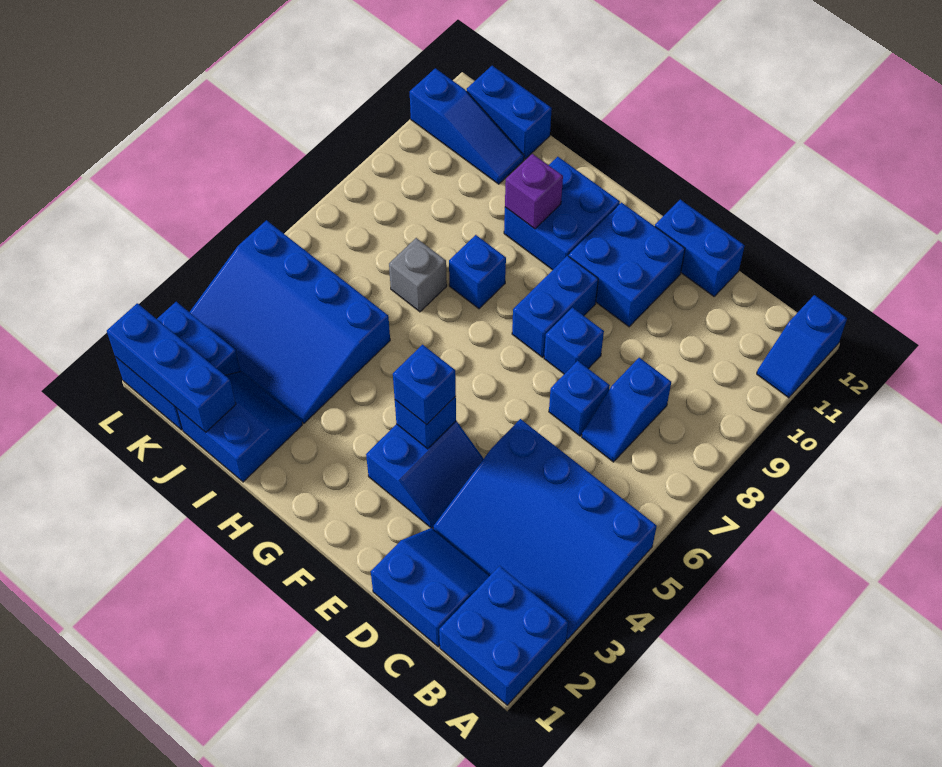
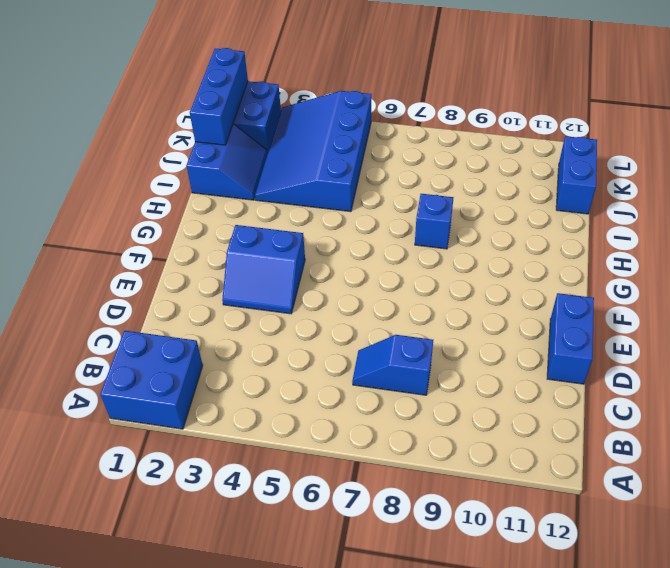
none -> blue slope A3:D5 level 1 top 5
none -> blue slope A11:A12 level 1 top 12
none -> blue slope C1:D2 level 1 top 1

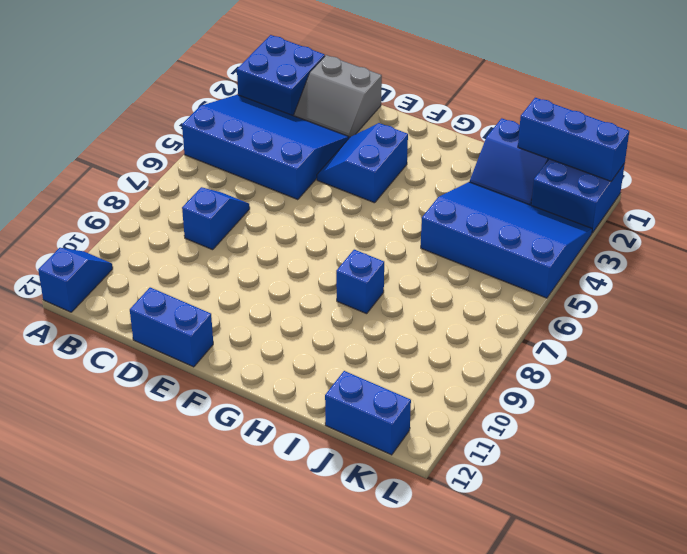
grey slope C1:D2 level 1 top 1 -> blue slope C1:D2 level 1 top 1
none -> blue brick D7 level 1
none -> blue brick E8 level 1
none -> blue brick E10:F11 level 1

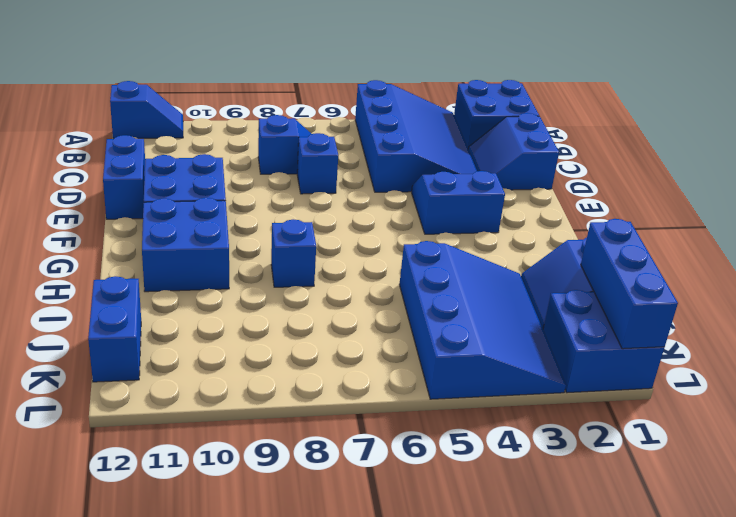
none -> blue brick E8 level 1
none -> blue brick F8:F9 level 1
none -> grey brick I7 level 1

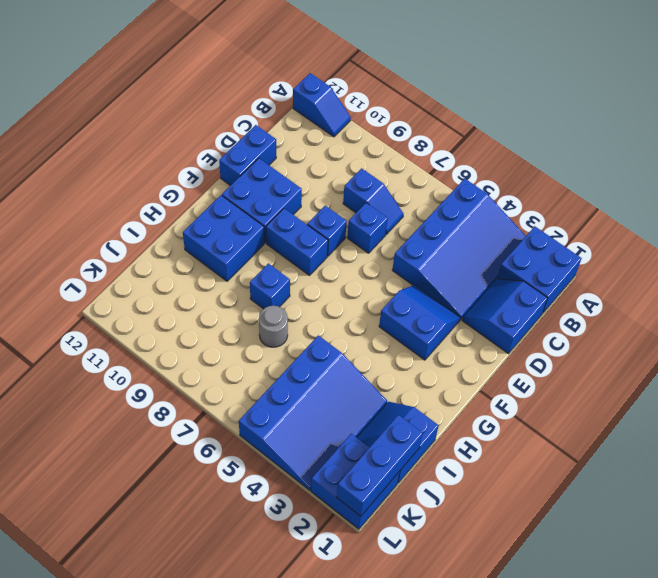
grey round brick I7 level 1 -> grey brick I7 level 1
none -> blue slope J11:L11 level 1 top L
none -> blue brick J12:K12 level 1
none -> blue brick F4 level 2

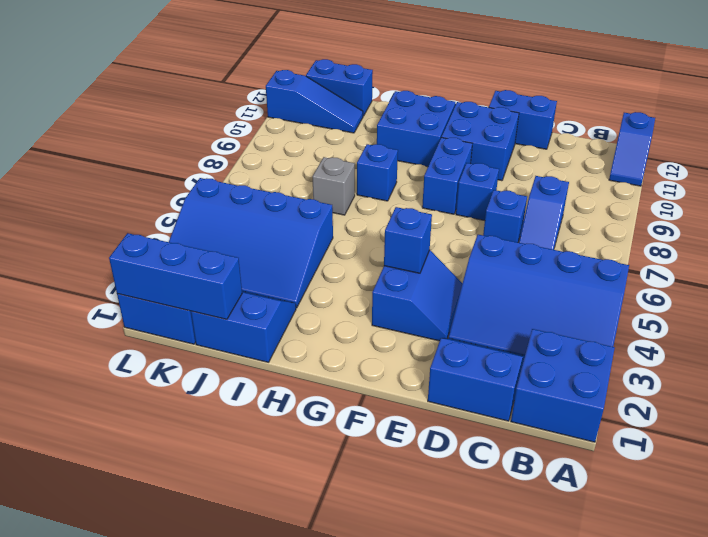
none -> purple brick H10 level 2
none -> blue brick F4 level 3

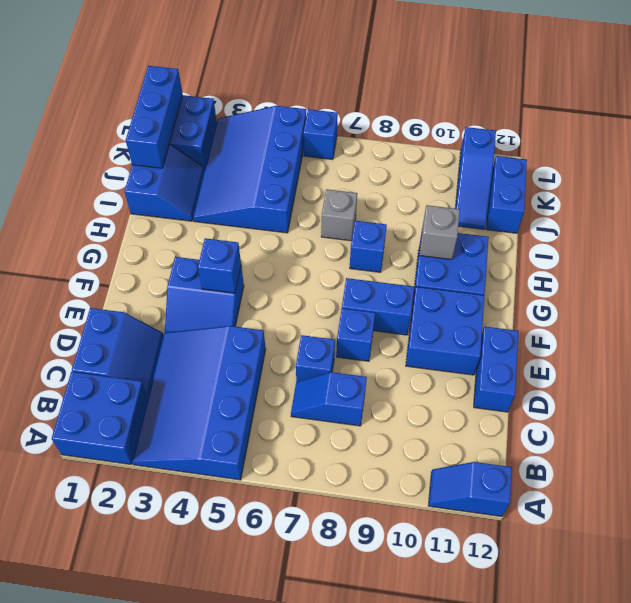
grey brick H10 level 2 -> purple brick H10 level 2
blue brick L6 level 1 -> blue brick F4 level 3

